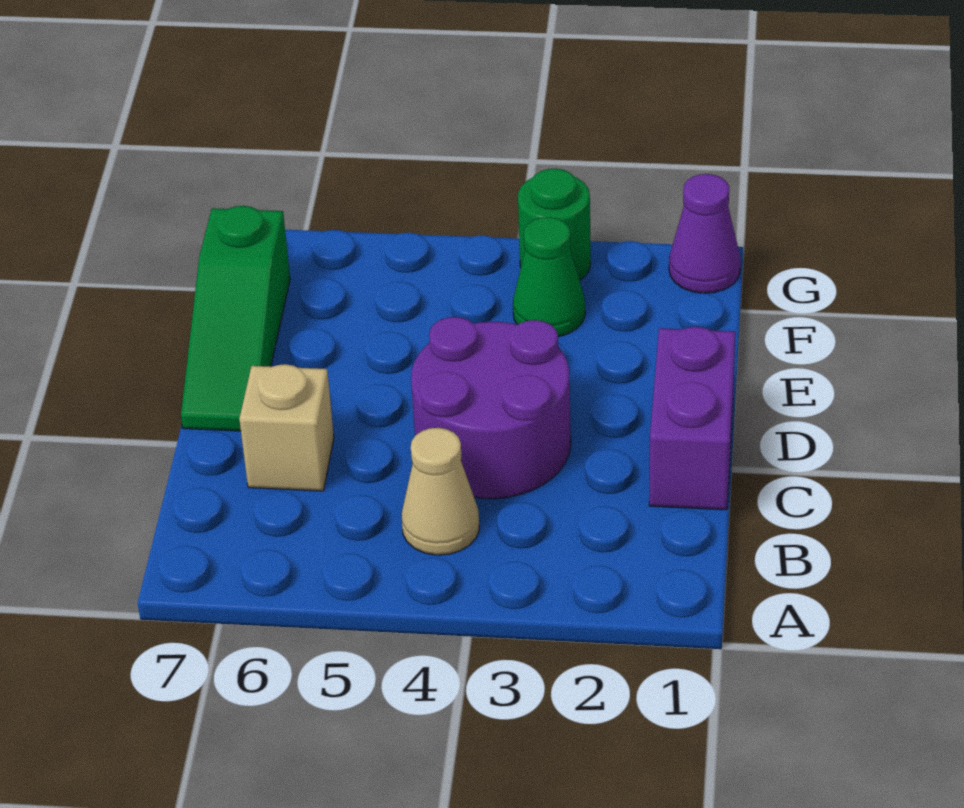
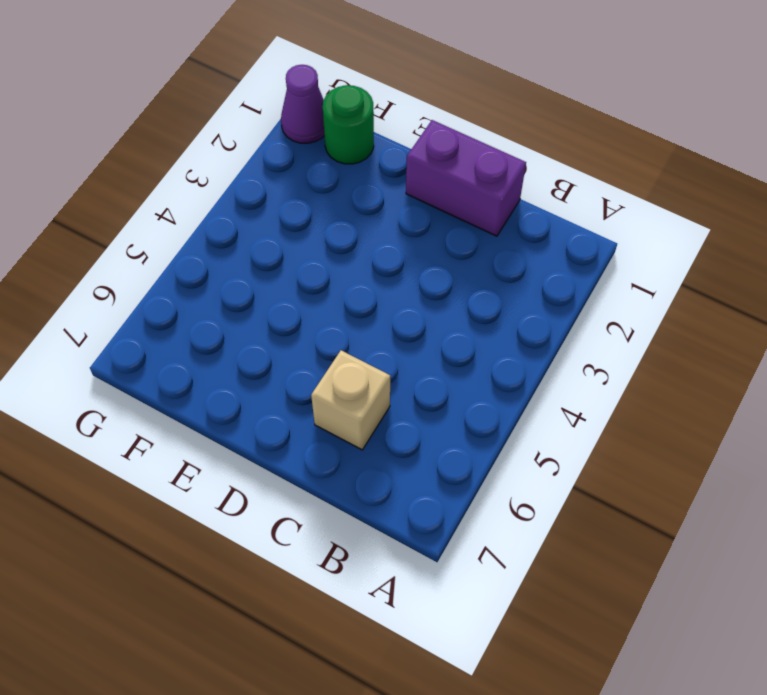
green round brick F1 level 1 -> green round brick G3 level 1
none -> tan cone B4 level 1
none -> purple round brick C3:D4 level 1

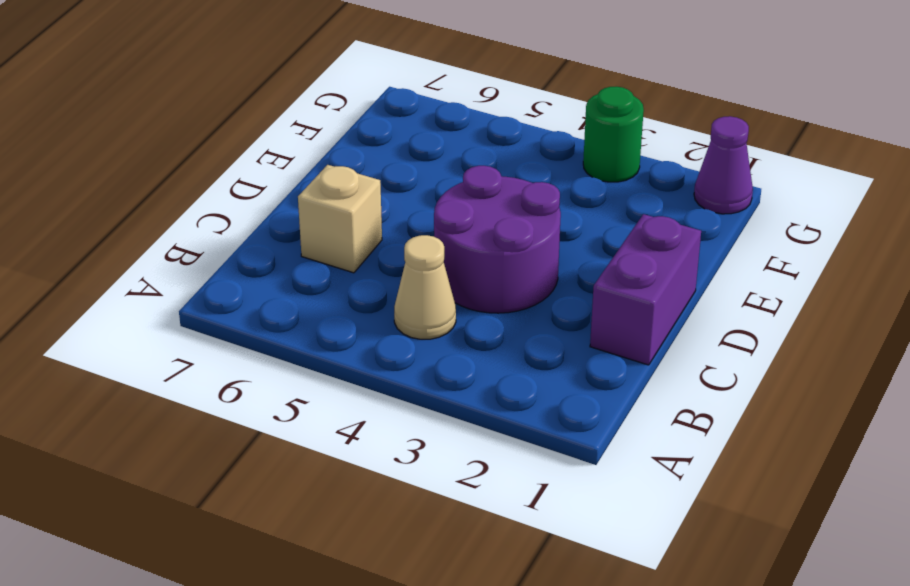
none -> green slope D7:F7 level 1 top F
none -> green cone F3 level 1

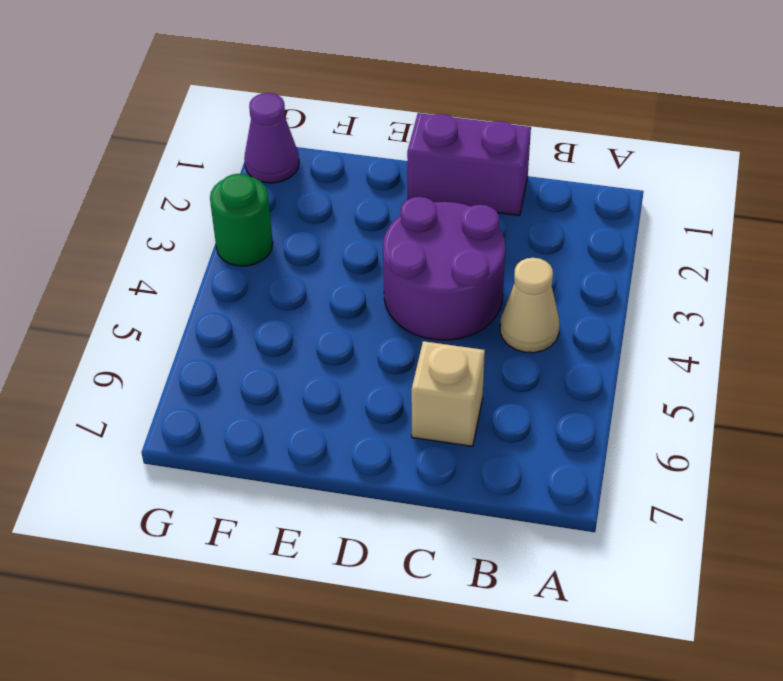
none -> green slope D7:F7 level 1 top F
none -> green cone F3 level 1

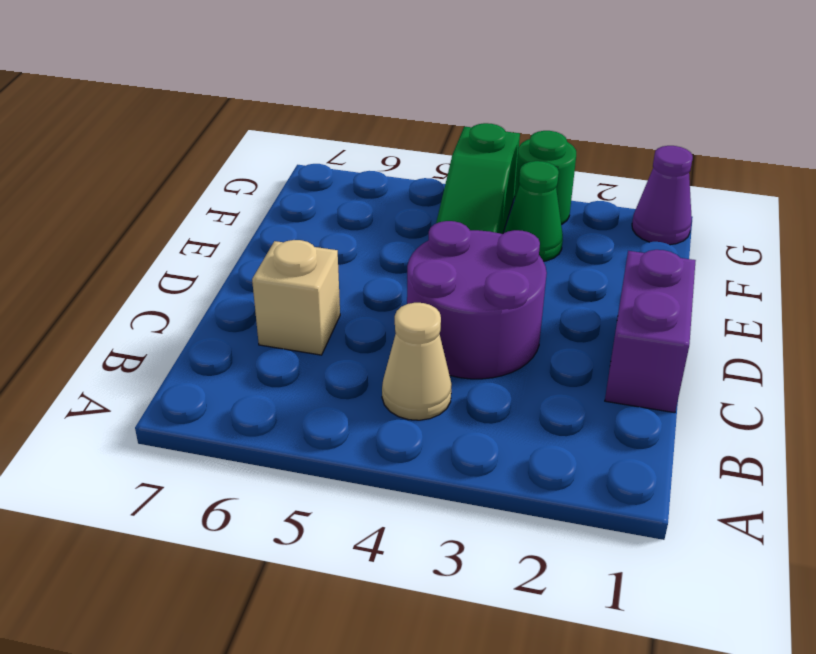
green slope E4:G4 level 1 top G -> green slope D7:F7 level 1 top F

